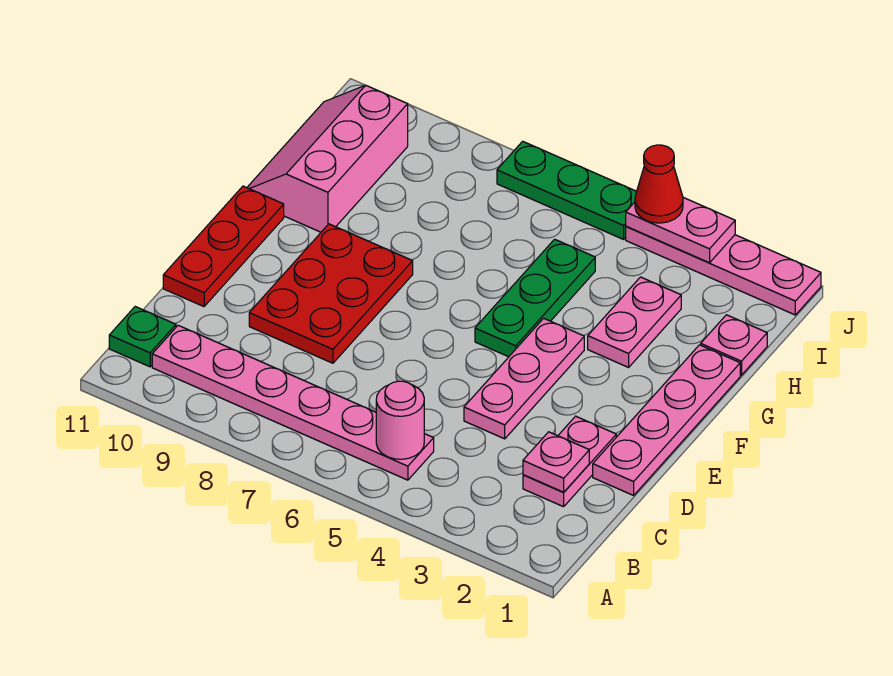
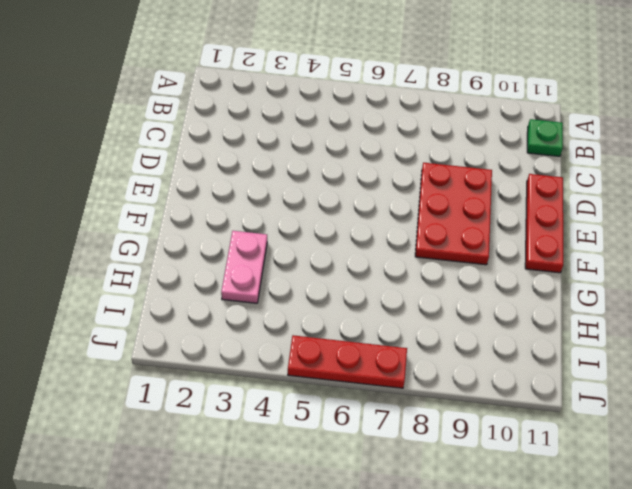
red plate J5:J7 level 1 -> green plate J5:J7 level 1
none -> pink plate B5:B10 level 1
none -> pink plate C2:D2 level 1
none -> pink plate D1:G1 level 1

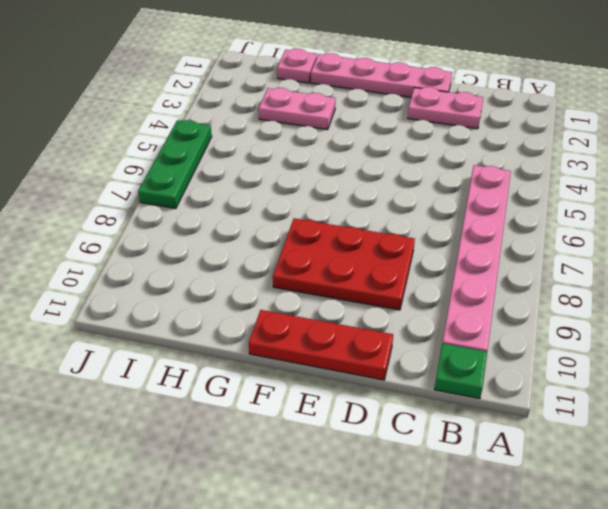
none -> pink plate D4:F4 level 1
none -> green plate F5:H5 level 1
none -> pink slope G10:I11 level 1 top 10

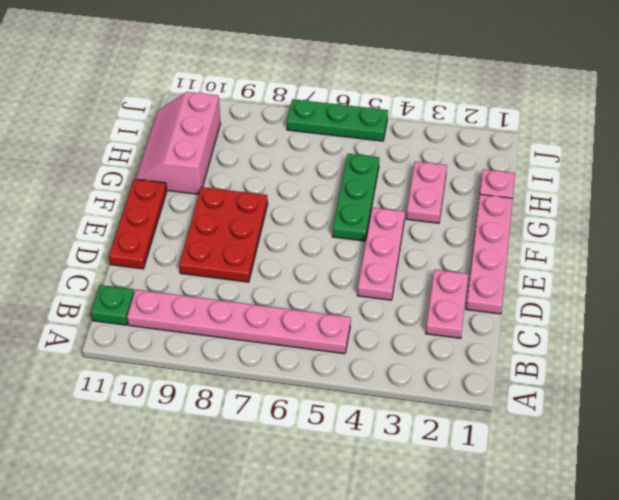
none -> pink plate J1:J4 level 1
none -> pink round brick B5 level 2
none -> pink plate C2 level 2

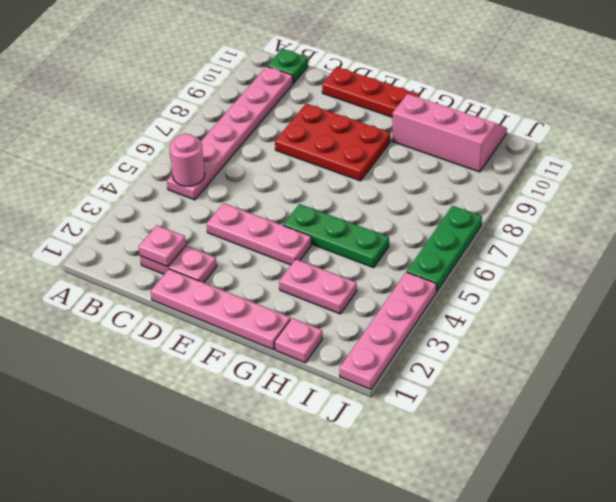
none -> pink plate J3:J4 level 2
none -> red cone J4 level 3

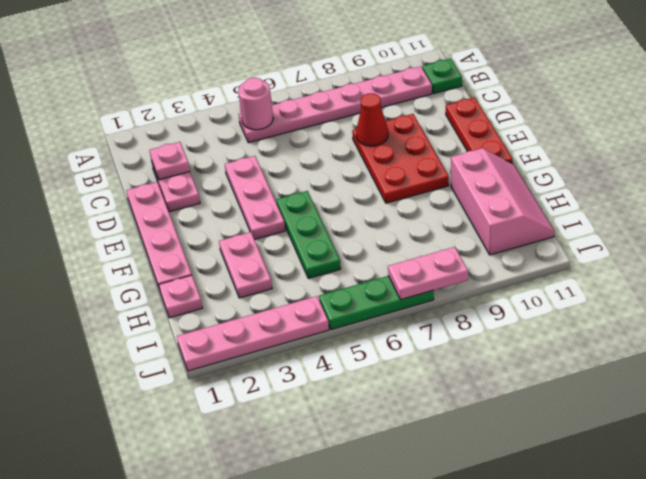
red cone D8 level 2 -> red cone J4 level 3
pink plate J7:J8 level 2 -> pink plate J3:J4 level 2

